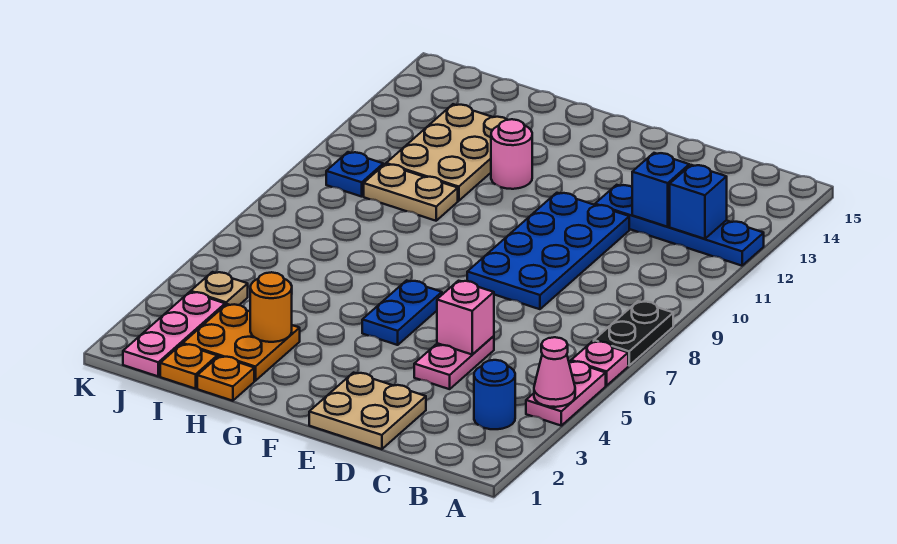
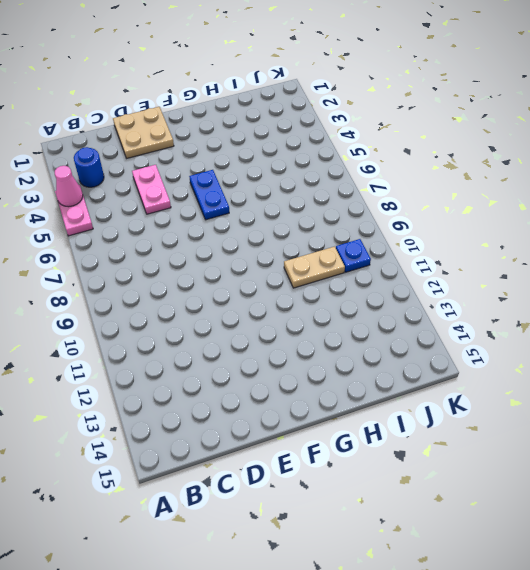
none -> pink plate A6 level 1
none -> black plate A7:A8 level 1
none -> blue plate A12:D12 level 1

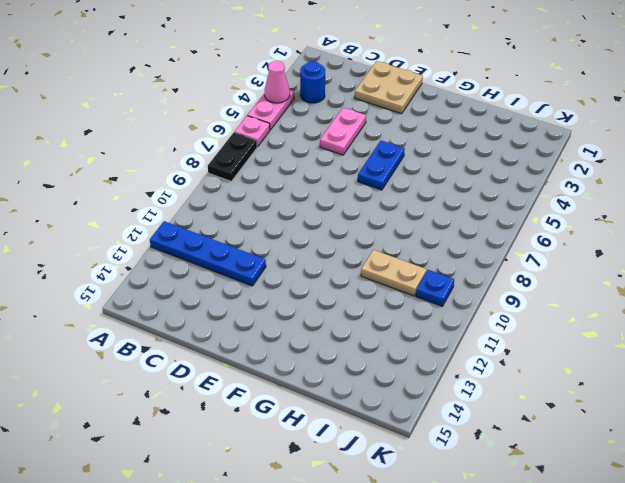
none -> blue plate D8:E11 level 1
none -> pink round brick G12 level 1
none -> orange plate H1 level 1

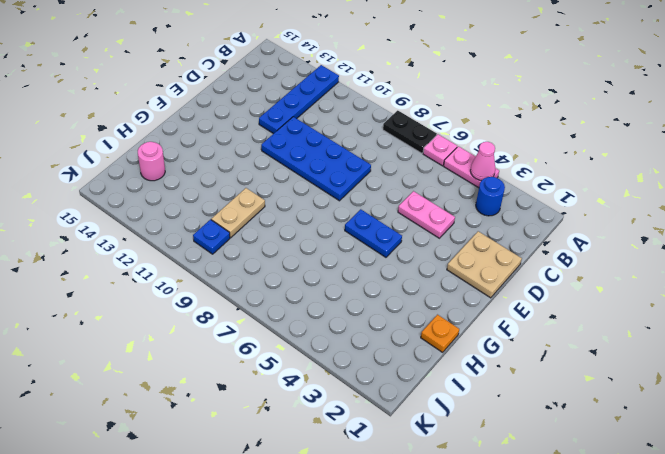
pink round brick I14 level 1 -> pink round brick G12 level 1
none -> orange plate H2:I3 level 1
none -> tan plate H11:I13 level 1
none -> orange plate I1 level 1

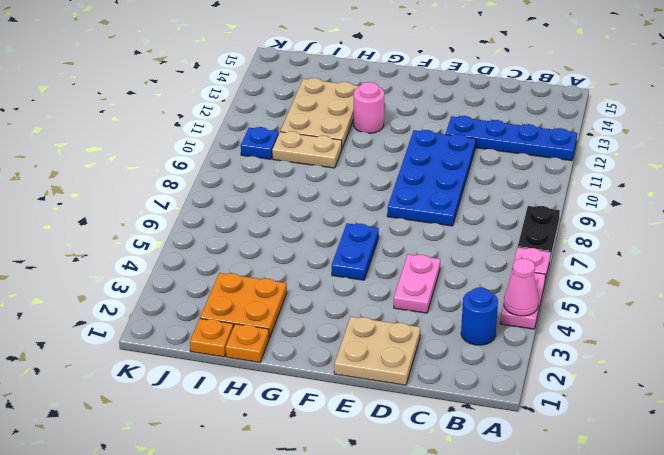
none -> pink plate J1:J3 level 1
none -> tan plate J4 level 1
none -> blue brick B12 level 2

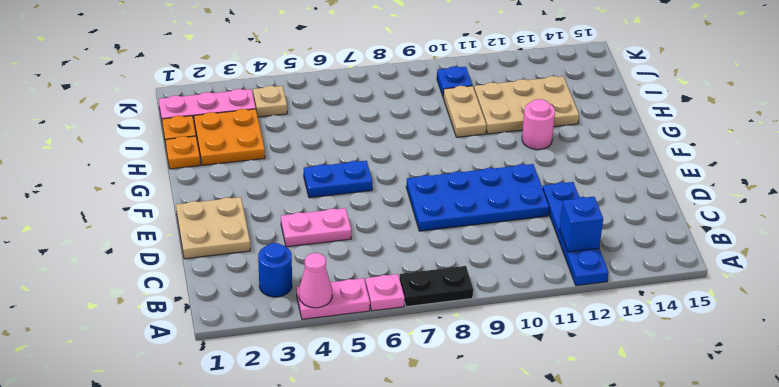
none -> blue brick C12 level 2
none -> pink brick D5 level 2
none -> orange round brick H3 level 2

